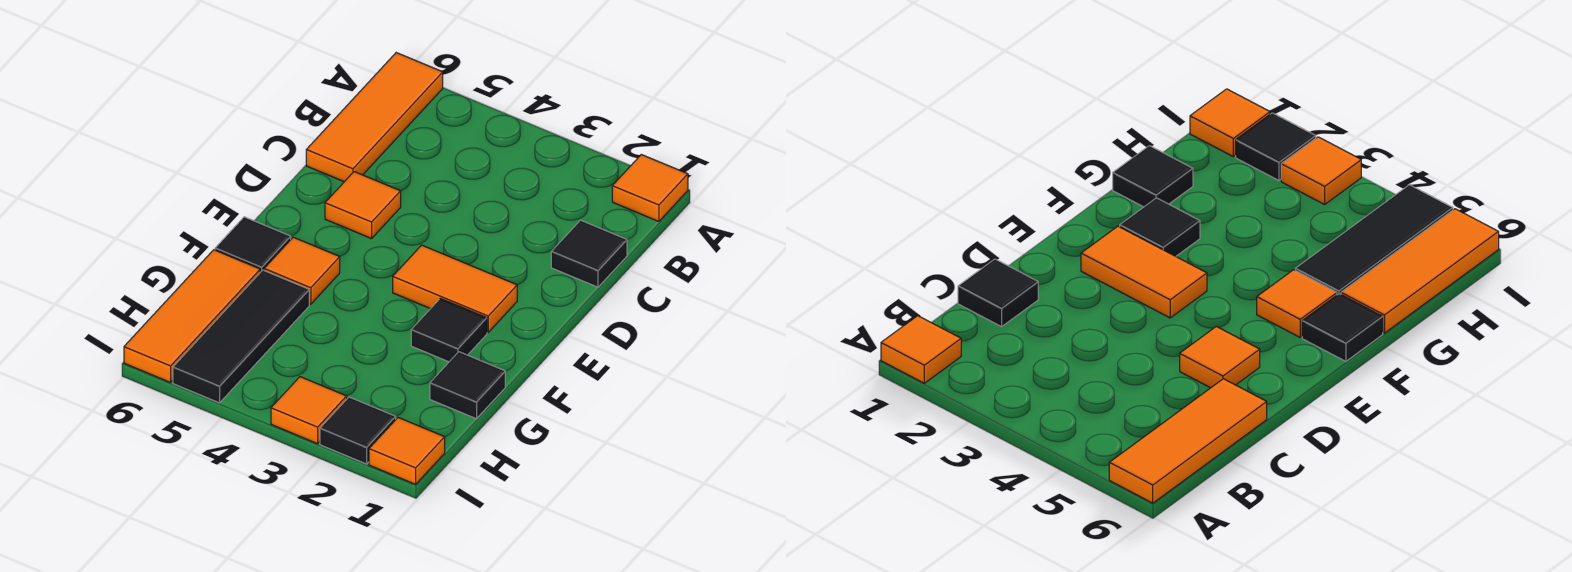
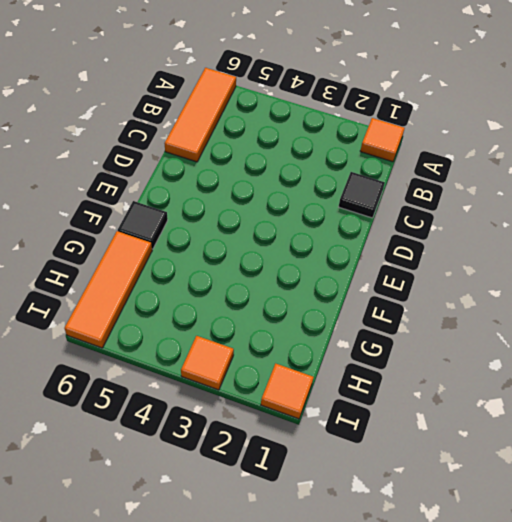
none -> orange tile D5 level 1
none -> orange tile E2:E3 level 1
none -> black tile F2 level 1

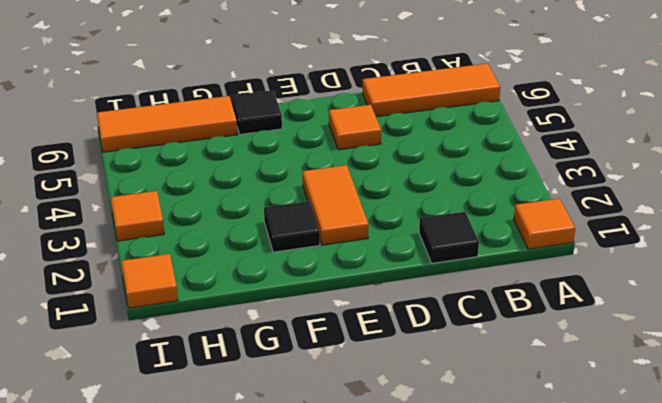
none -> orange tile F5 level 1
none -> black tile G1 level 1
none -> black tile G5:I5 level 1

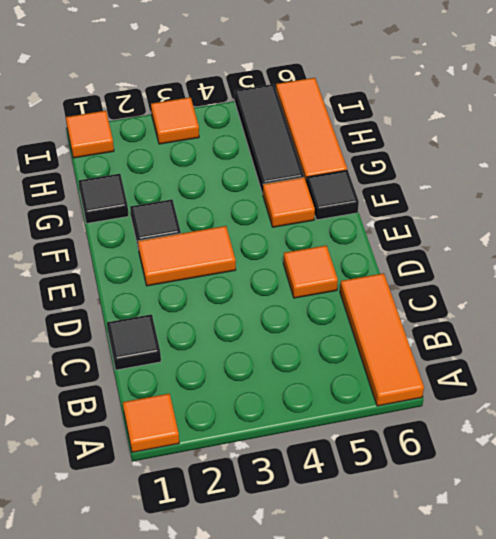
none -> black tile I2 level 1

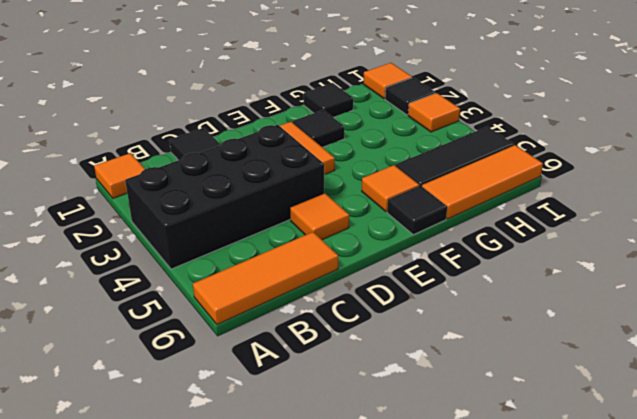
black brick A3:D4 level 1 -> none

